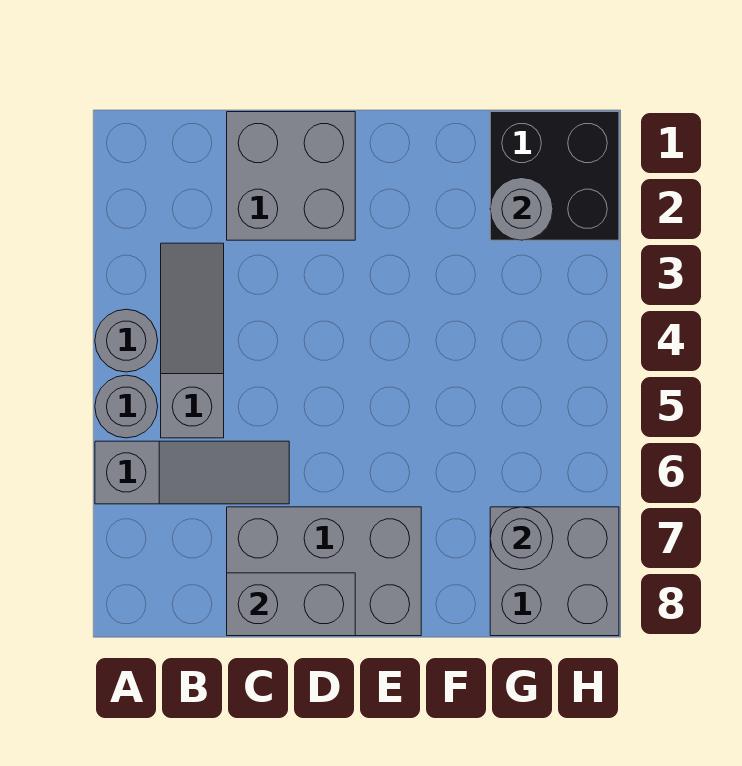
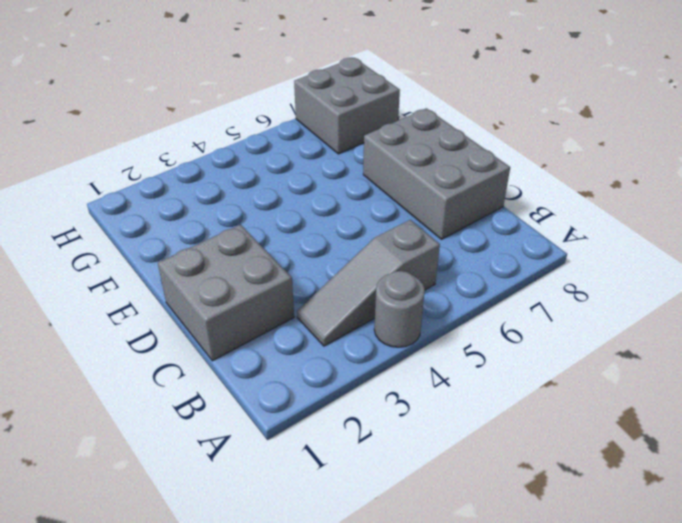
none -> grey round brick A5 level 1
none -> grey slope A6:C6 level 1 top A

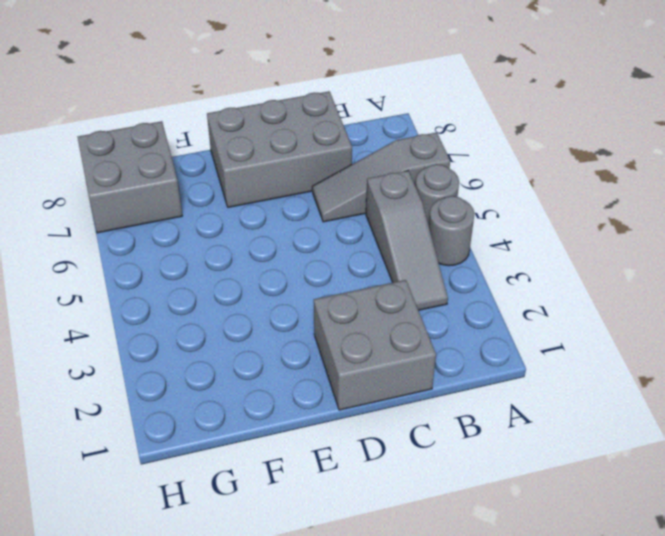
none -> black brick G1:H2 level 1
none -> grey brick C8:D8 level 2

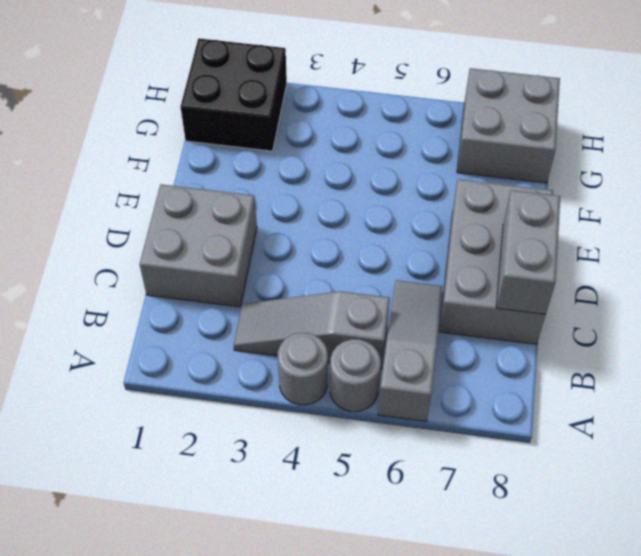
none -> grey round brick G2 level 2
none -> grey round brick G7 level 2

